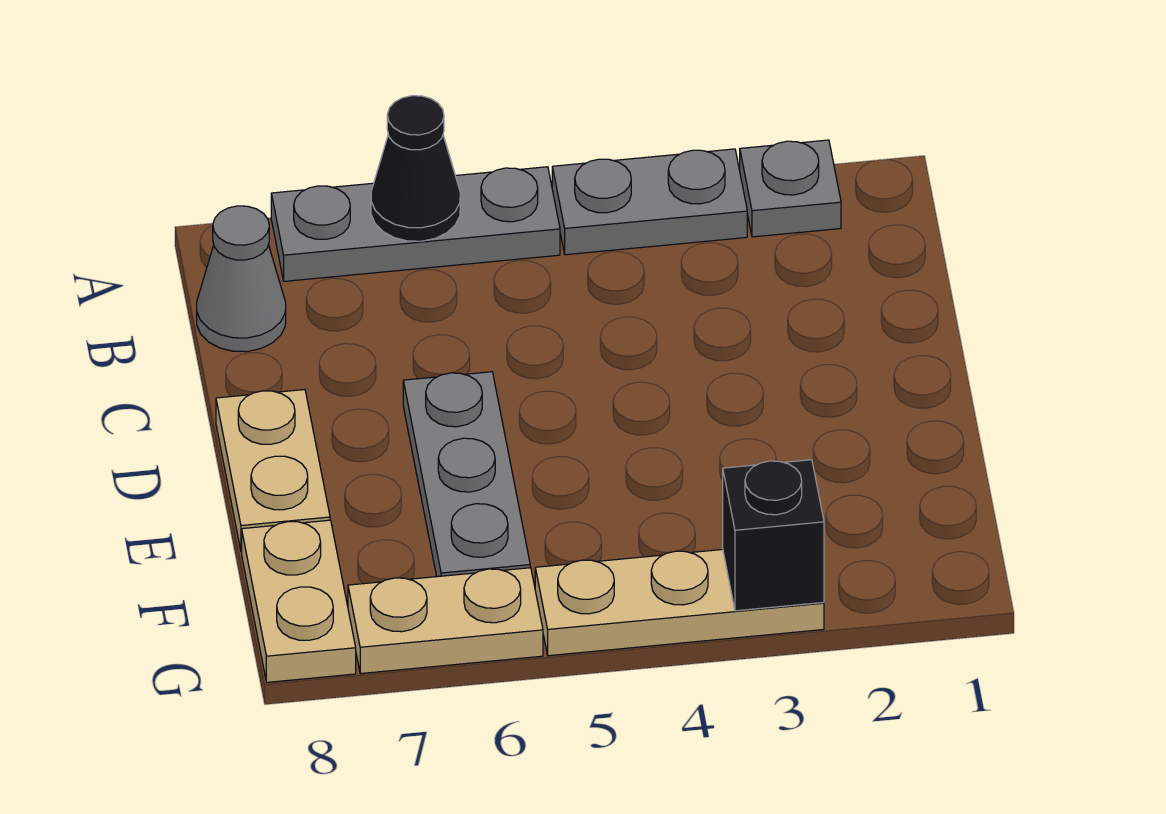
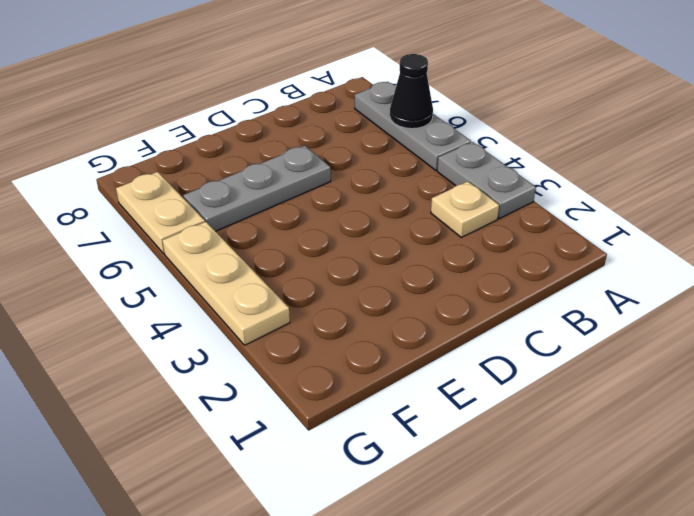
tan plate B3 level 1 -> none
none -> grey plate A2 level 1
none -> grey cone B8 level 1

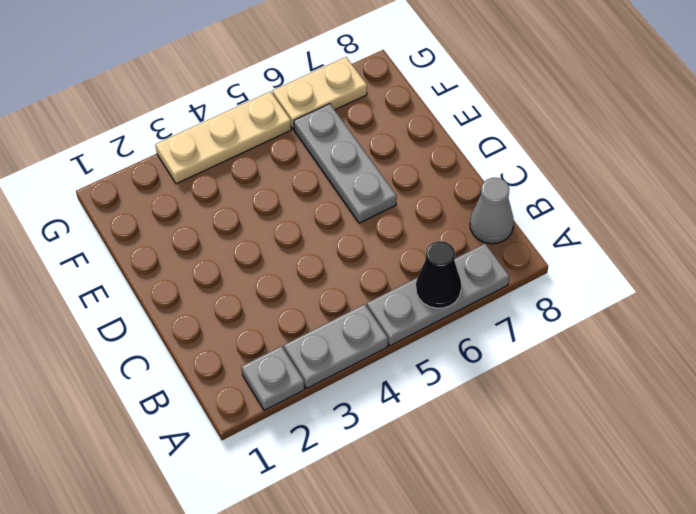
none -> tan plate D8:E8 level 1
none -> tan plate F8:G8 level 1

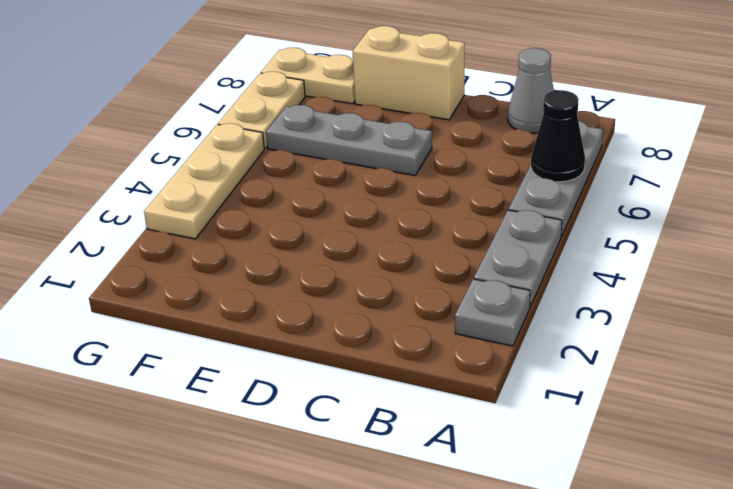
tan brick D8:E8 level 1 -> tan plate D8:E8 level 1
none -> black brick G3 level 2

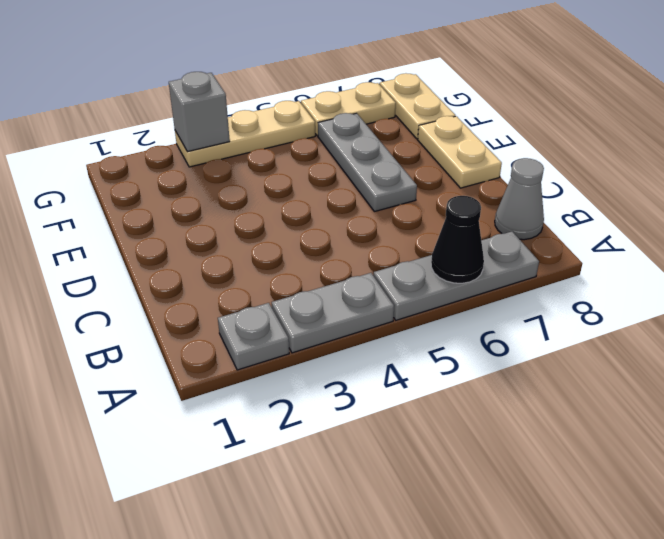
grey brick G3 level 2 -> black brick G3 level 2

